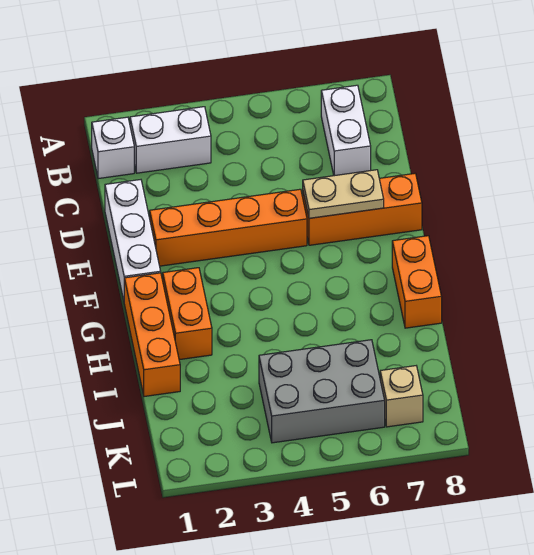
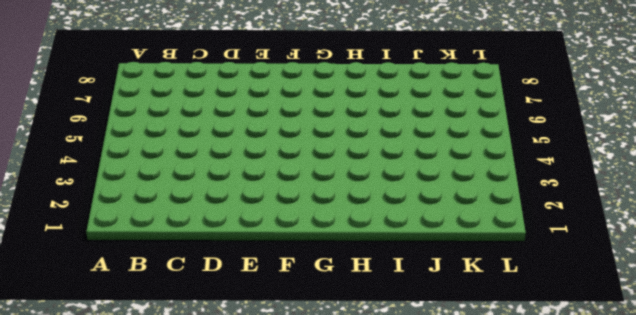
none -> white brick B1 level 1
none -> white brick B2:B3 level 1
none -> white brick B7:C7 level 1

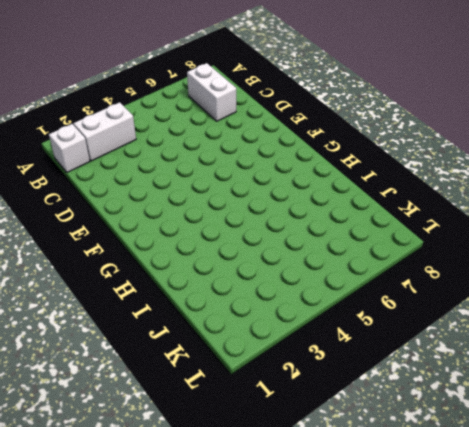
none -> white brick D1:F1 level 1
none -> orange brick E2:E5 level 1
none -> orange brick E6:E8 level 1

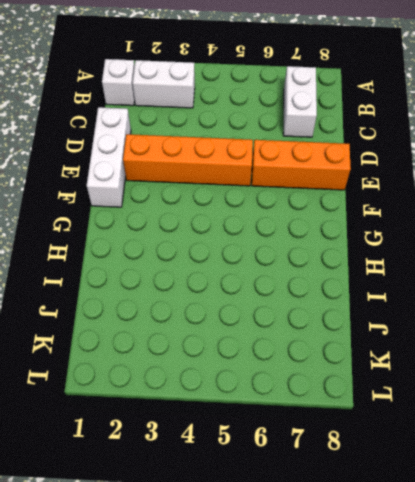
none -> orange brick G1:I1 level 1
none -> orange brick G2:H2 level 1
none -> orange brick G8:H8 level 1

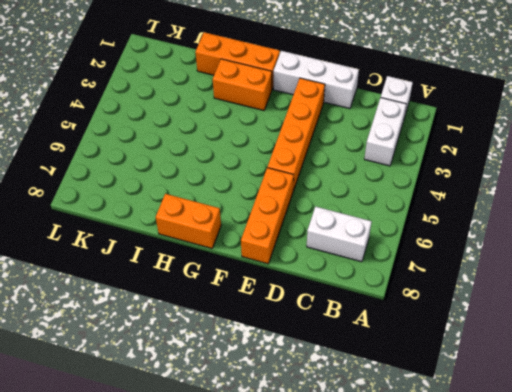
none -> grey brick J4:K6 level 1
none -> tan brick K7 level 1
none -> tan plate E6:E7 level 2

